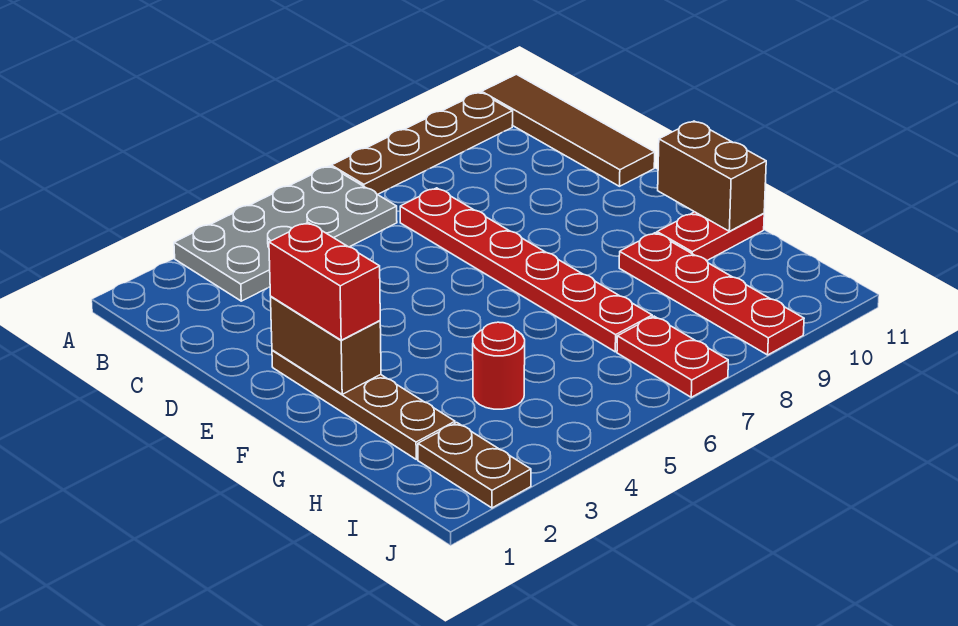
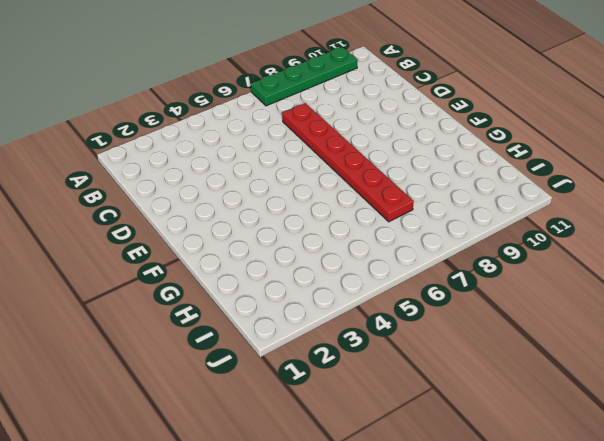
green plate A7:A10 level 1 -> brown plate A7:A10 level 1
none -> grey plate A3:B6 level 1
none -> brown tile A11:D11 level 1
none -> brown plate E2:H2 level 1

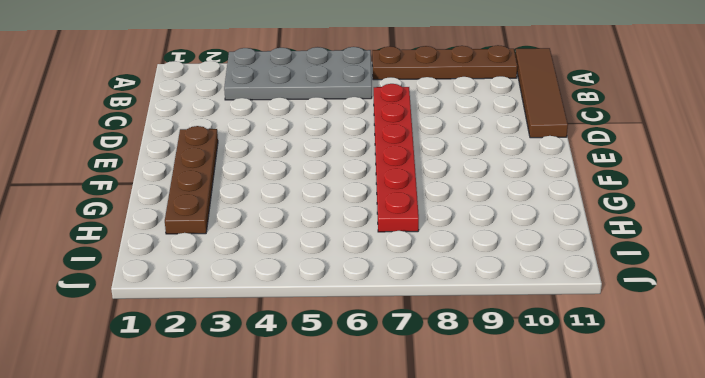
none -> red plate G9:J9 level 1
none -> red plate G10:G11 level 1
none -> red round brick H4 level 1

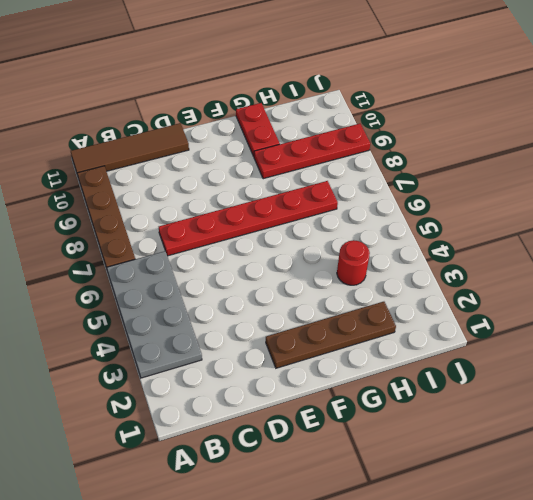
none -> brown plate I2:J2 level 1
none -> red plate I7:J7 level 1
none -> brown brick E2:F2 level 2

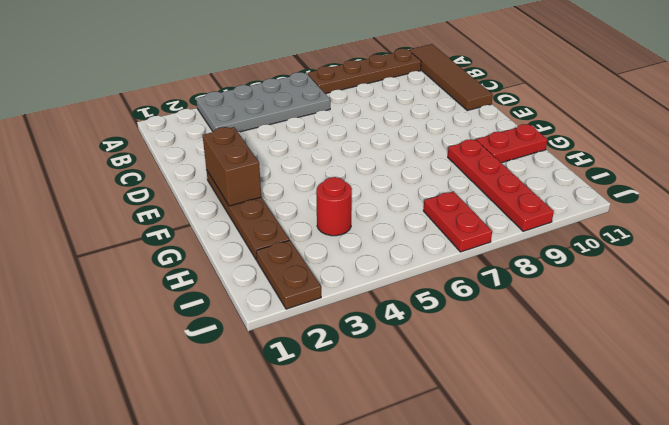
none -> red plate C7:H7 level 1
none -> brown brick F11:G11 level 2
none -> red brick E2:F2 level 3

